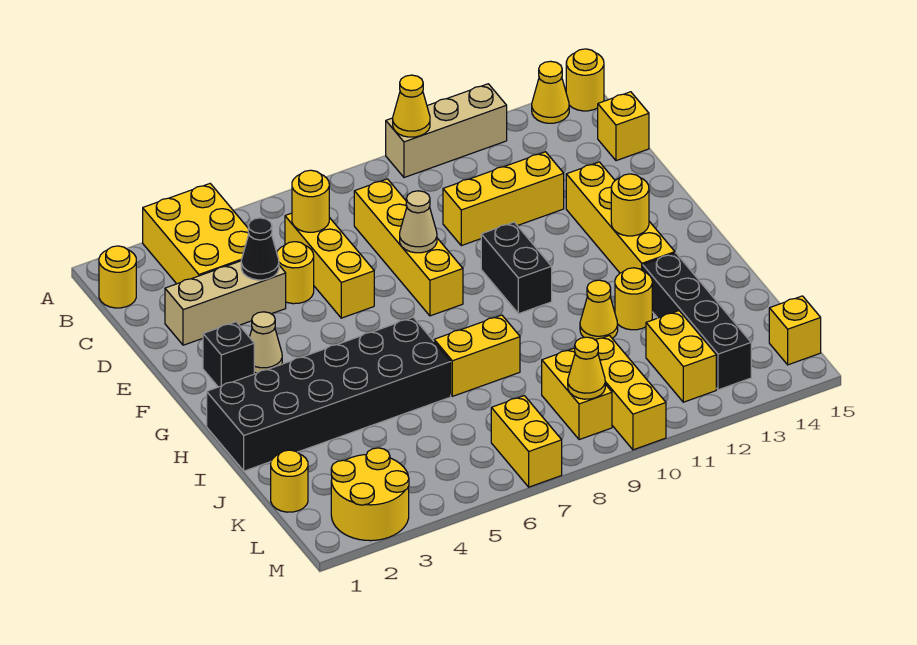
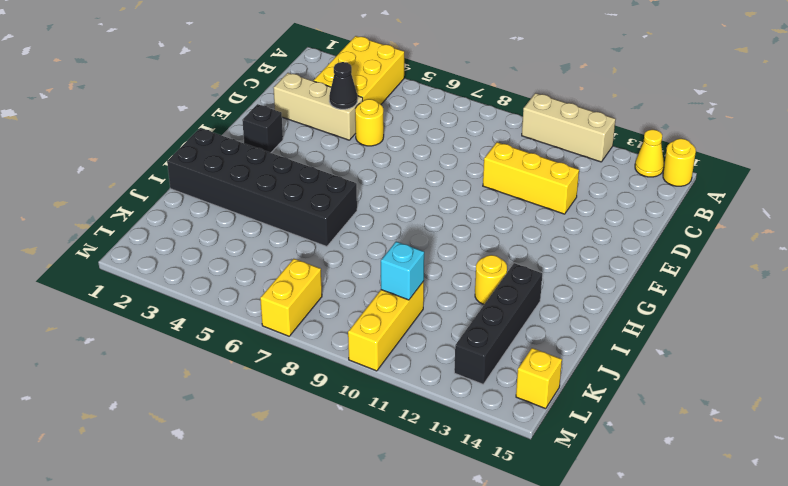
cyan brick K10 level 2 -> none
none -> yellow round brick B1 level 1
none -> yellow brick C6:E6 level 1
none -> yellow brick C8:F8 level 1
none -> yellow brick C15 level 1

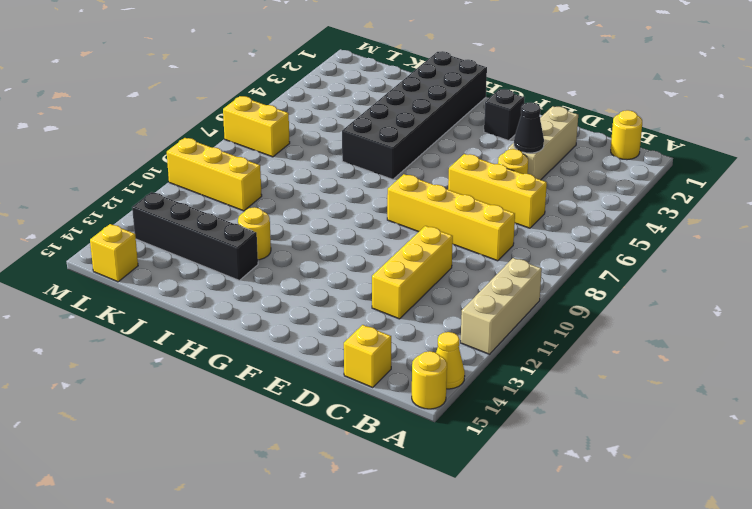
none -> yellow brick A3:C4 level 1
none -> yellow brick E13:H13 level 1
none -> tan cone F3 level 1
none -> black brick F10:G10 level 1

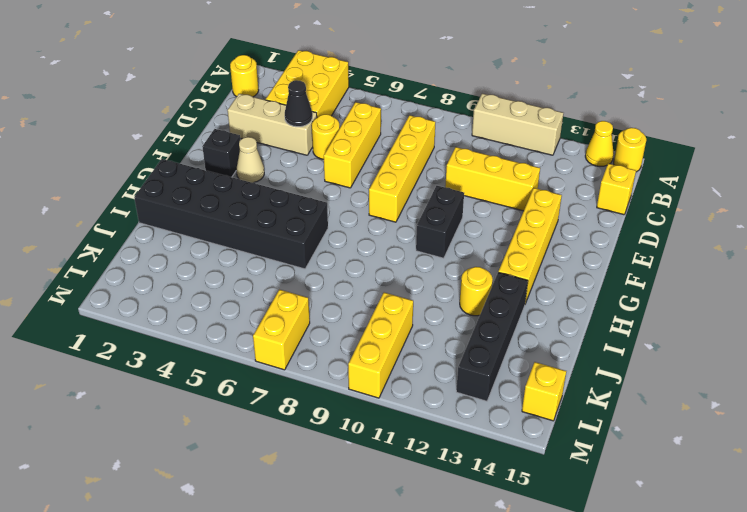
none -> yellow brick I7:I8 level 1
none -> yellow cone I11 level 1
none -> yellow round brick K1 level 1
none -> yellow brick K9:L9 level 1

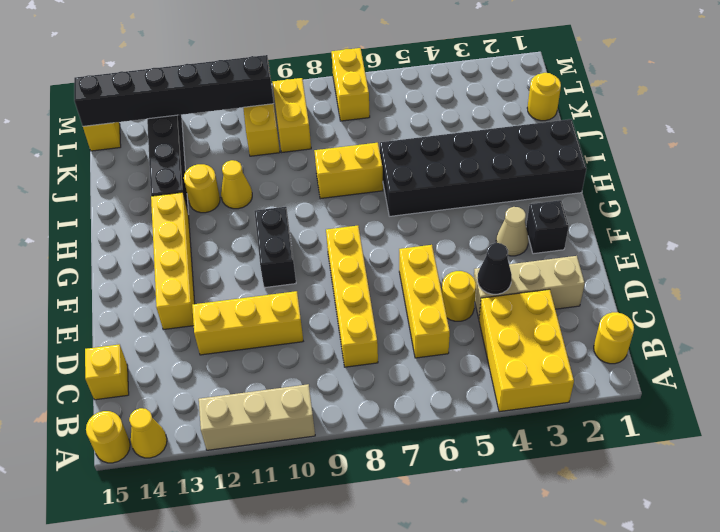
black brick L10:L15 level 2 -> none
none -> yellow brick K12:L12 level 1
none -> yellow round brick L2:M3 level 1
none -> yellow cone A10 level 2
none -> yellow round brick C6 level 2

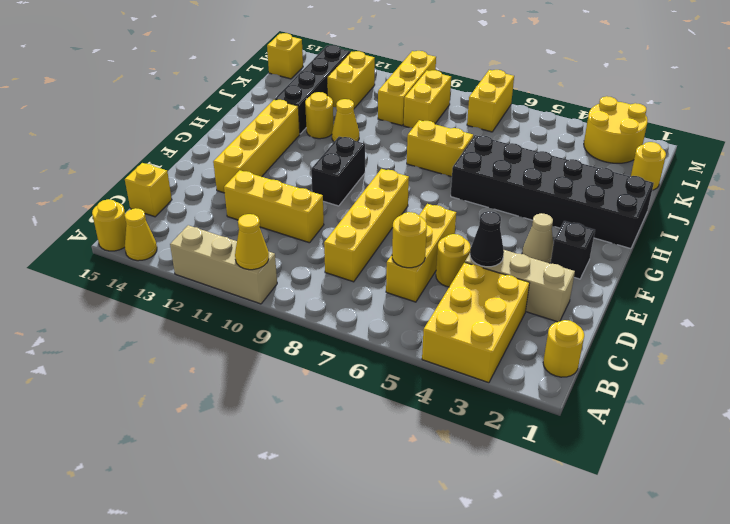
none -> tan cone E8 level 2
none -> yellow round brick G13 level 2
none -> yellow cone L9 level 2

